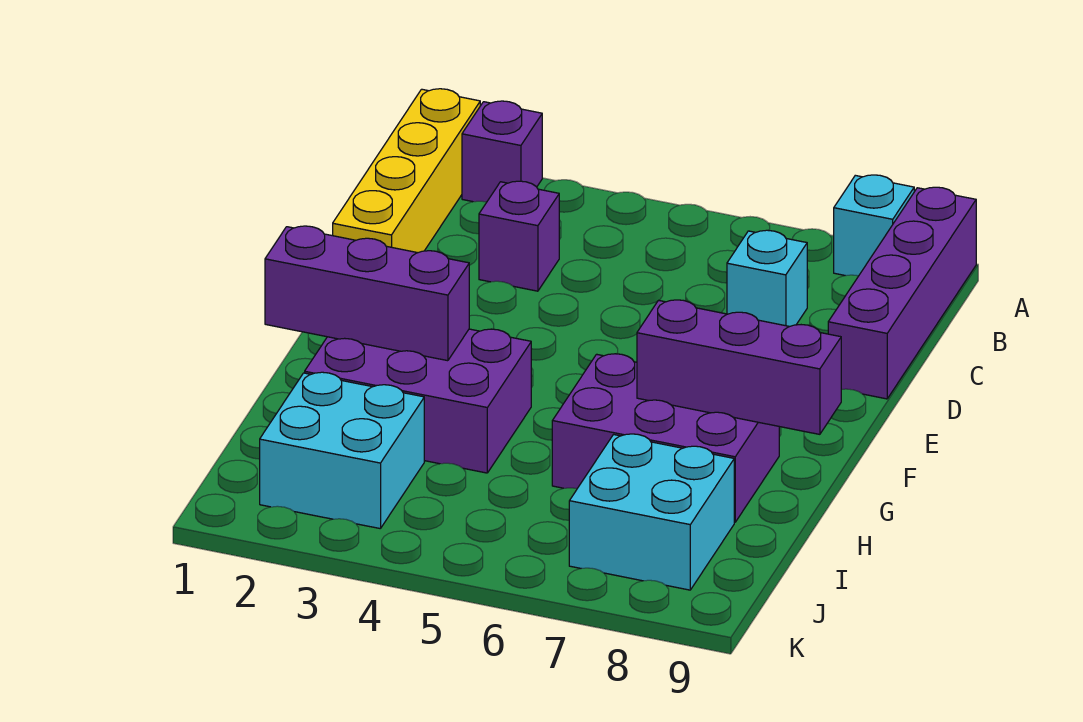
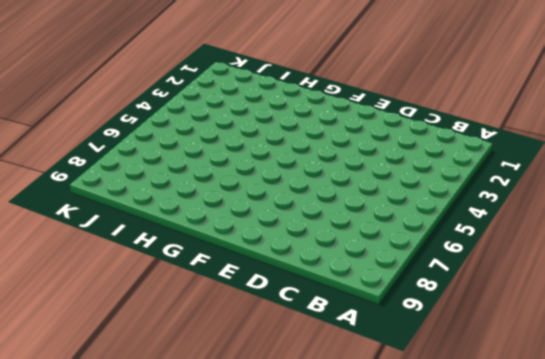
none -> yellow brick A1:D1 level 1
none -> purple brick A2 level 1
none -> cyan brick A8 level 1

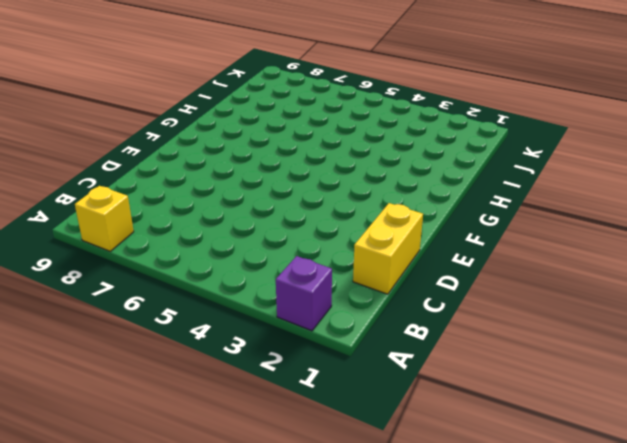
yellow brick A8 level 1 -> cyan brick A8 level 1
yellow brick C1:D1 level 1 -> yellow brick A1:D1 level 1
none -> purple brick A9:D9 level 1
none -> purple brick C3 level 1
none -> cyan brick C7 level 1

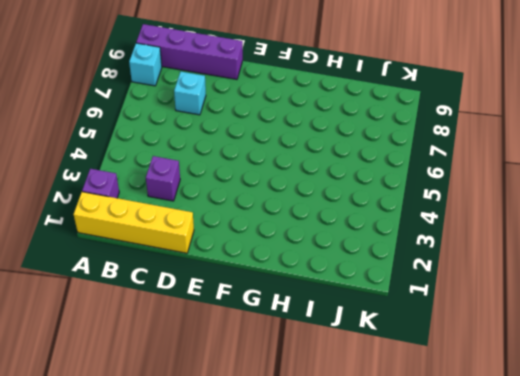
none -> purple brick G2:H4 level 1
none -> purple brick G6:H8 level 1
none -> cyan brick I2:J3 level 1

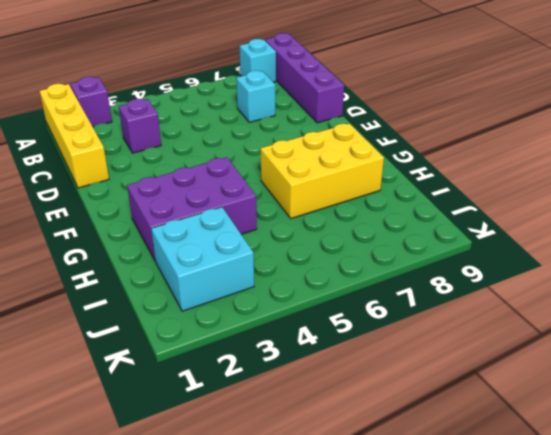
yellow brick G6:H8 level 1 -> purple brick G6:H8 level 1
none -> cyan brick I7:J8 level 1
none -> purple brick G1:G3 level 2
none -> purple brick G7:G9 level 2

